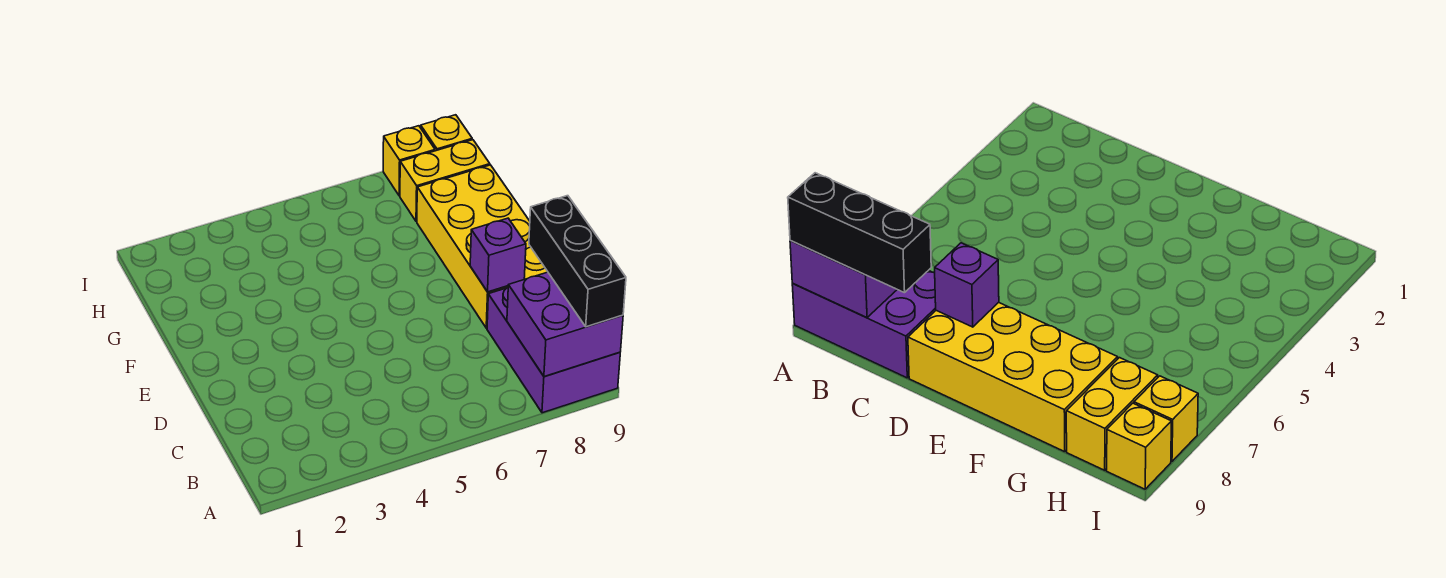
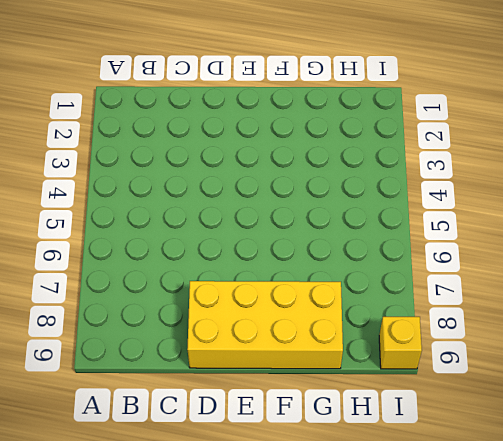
none -> purple brick A8:C9 level 1
none -> yellow brick H8:H9 level 1

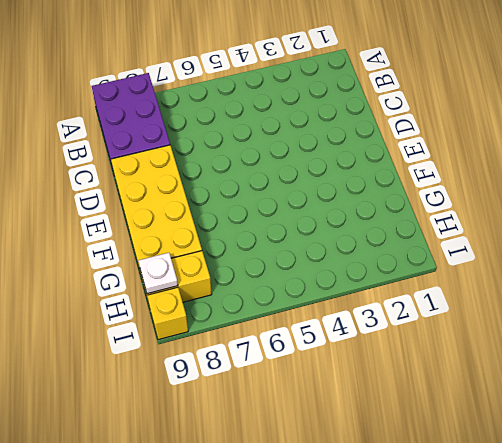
white plate H9 level 2 -> none
none -> yellow brick I8 level 1
none -> purple brick A8:B9 level 2

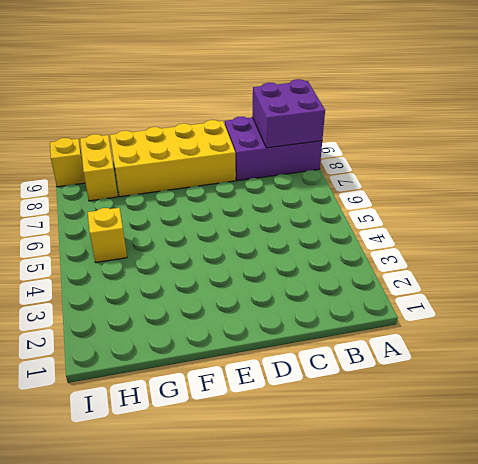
yellow brick H5 level 1 -> yellow brick I8 level 1
none -> purple brick D8 level 2
none -> black brick A9:C9 level 3

